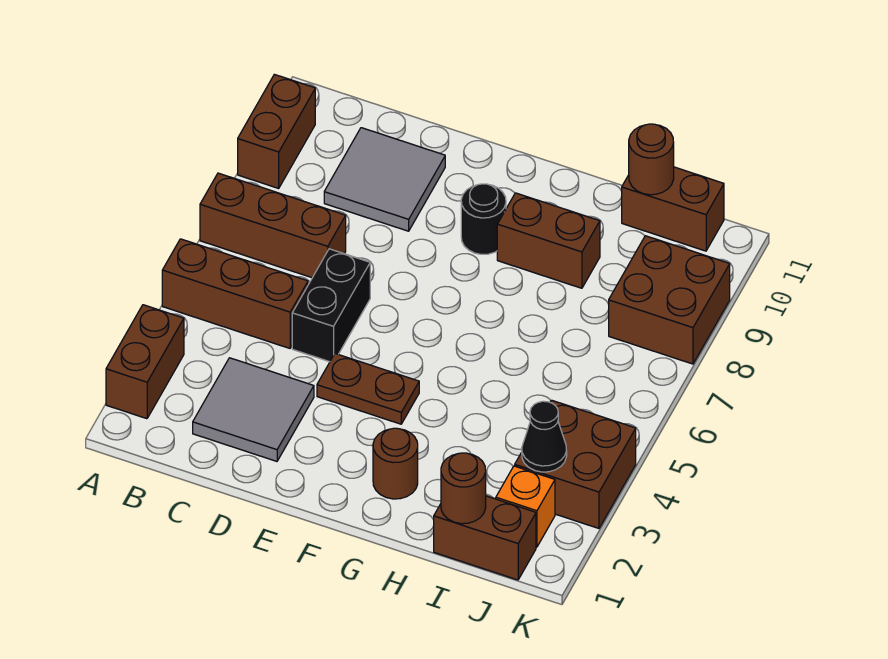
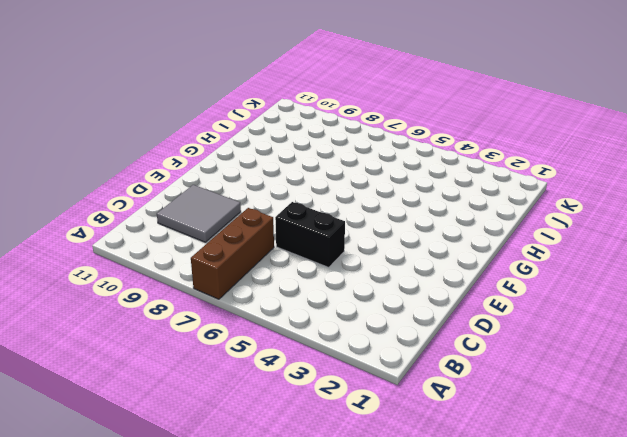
none -> brown brick A2:A3 level 1
none -> brown brick A5:C5 level 1
none -> brown brick A9:A10 level 1

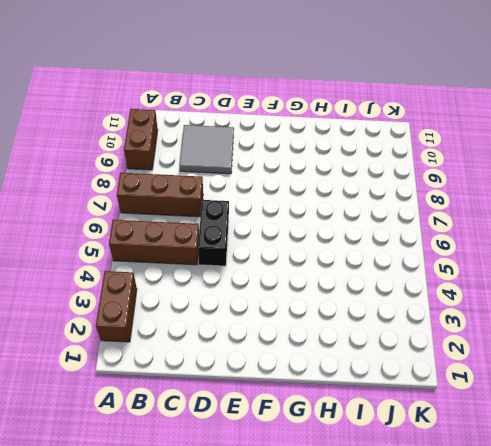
none -> grey tile C2:D3 level 1
none -> brown plate E4:F4 level 1
none -> black round brick F9 level 1

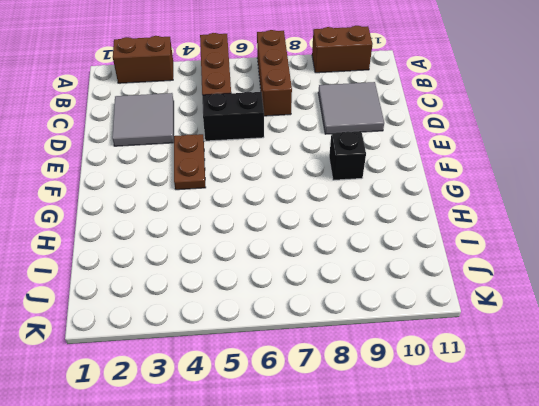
black brick F9 level 1 -> black round brick F9 level 1
none -> brown round brick G2 level 1
none -> brown brick G9:H9 level 1
none -> brown brick I1:J1 level 1

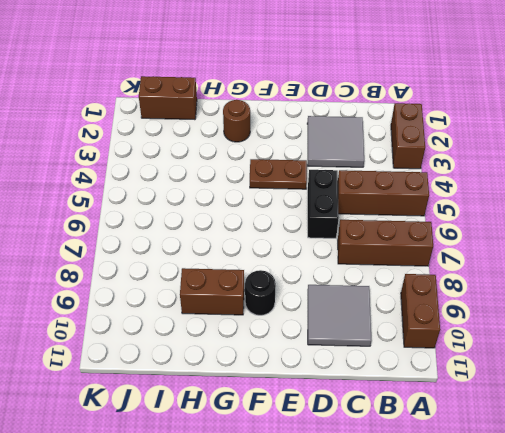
none -> brown brick I11:J11 level 1
none -> orange brick J2 level 1
none -> brown brick J3:K4 level 1

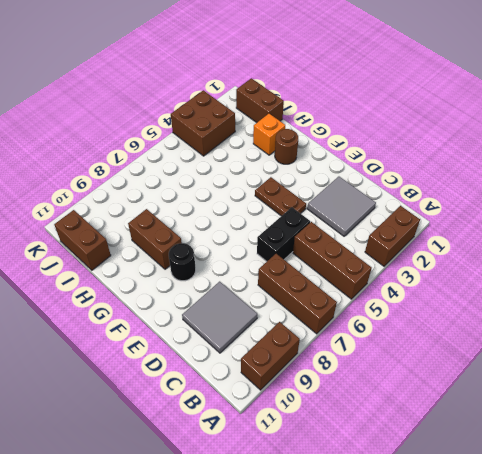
orange brick H2 level 1 -> orange brick J2 level 1
none -> brown brick J8:K9 level 1
none -> brown round brick I1 level 2
none -> brown round brick I11 level 2

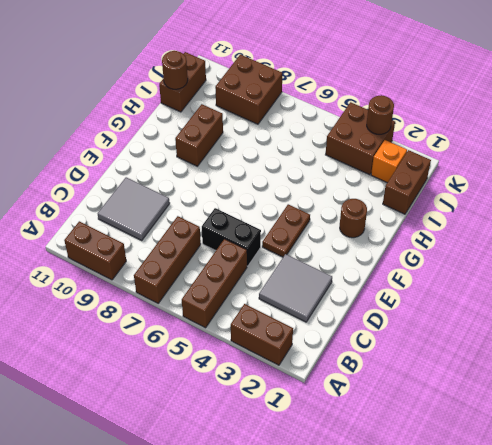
brown round brick K3 level 2 -> brown round brick I1 level 2
none -> black round brick F9 level 1
none -> black cone J3 level 2

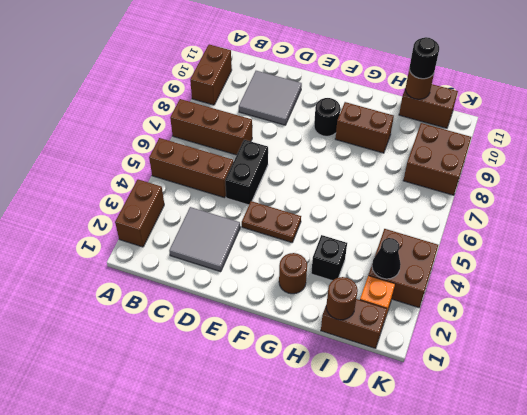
black brick H3 level 1 -> none
black round brick I11 level 3 -> none

